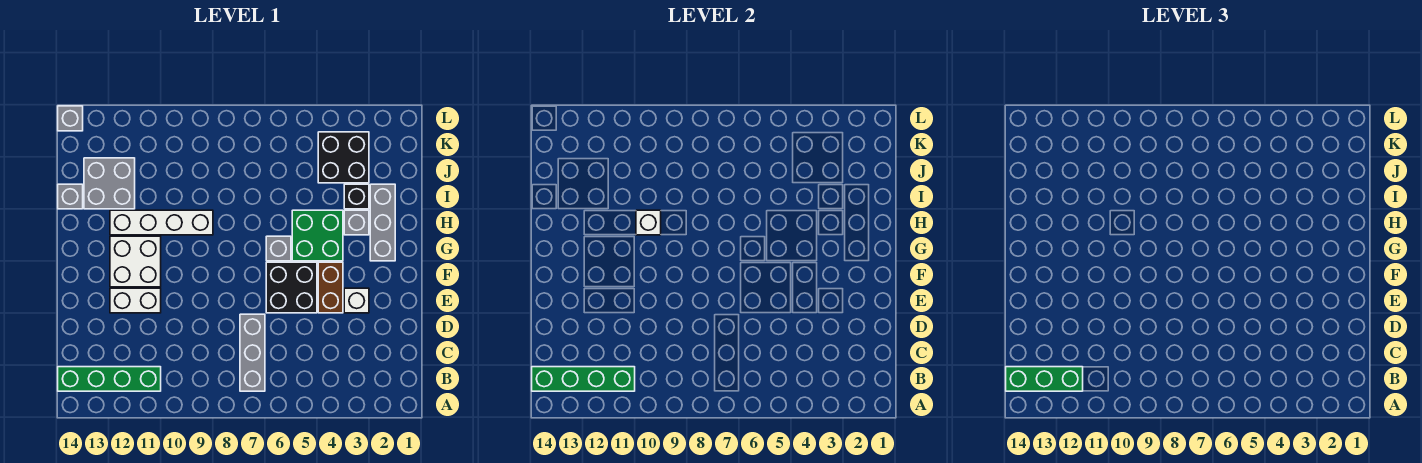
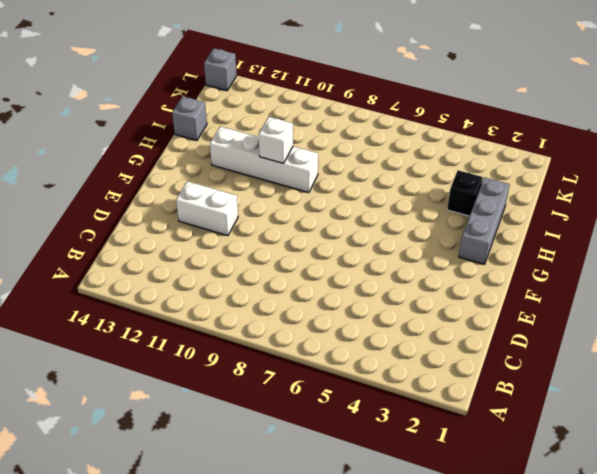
none -> grey brick B7:D7 level 1
none -> green brick B11:B14 level 1
none -> white brick E3 level 1

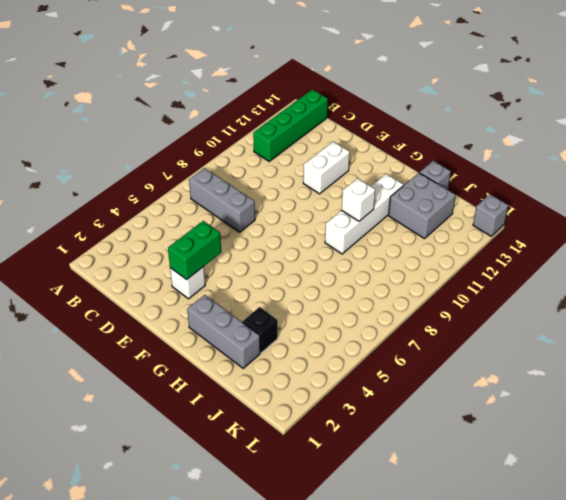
green brick E3:E4 level 2 -> none
none -> brown brick E4:F4 level 1
none -> black brick E5:F6 level 1
none -> white brick F11:G12 level 1

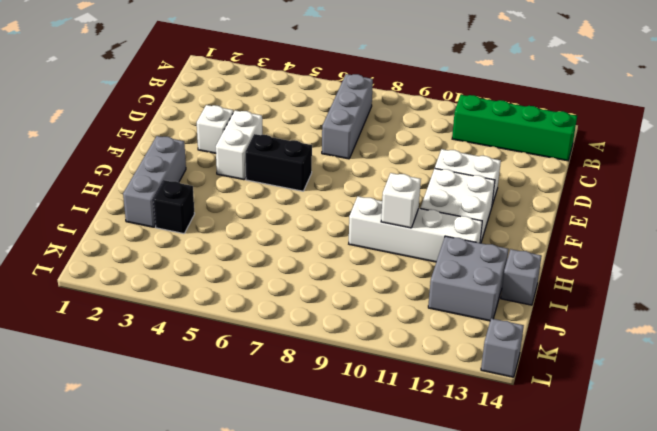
white brick E4:F4 level 1 -> brown brick E4:F4 level 1
black brick F5:F6 level 1 -> black brick E5:F6 level 1
none -> green brick G4:H5 level 1
none -> grey brick G6 level 1
none -> grey brick H3 level 1

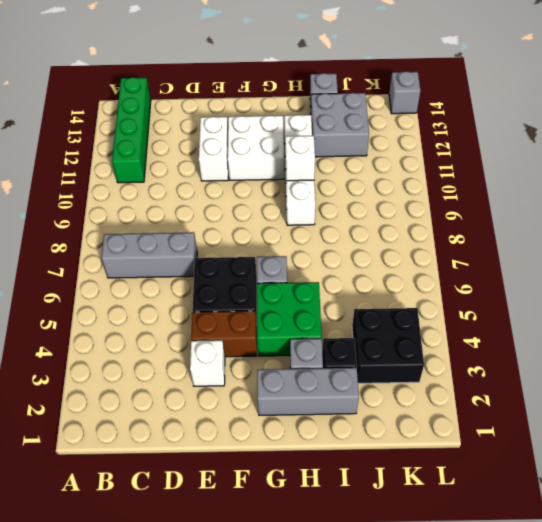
none -> green brick B11:B14 level 2
none -> green brick B12:B14 level 3

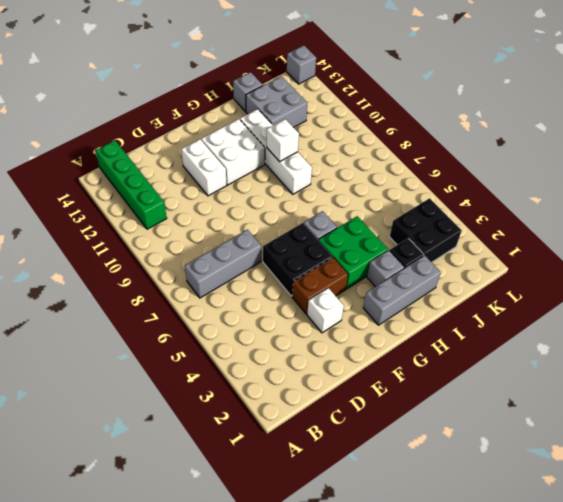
none -> green brick B11:B14 level 2
none -> green brick B12:B14 level 3

